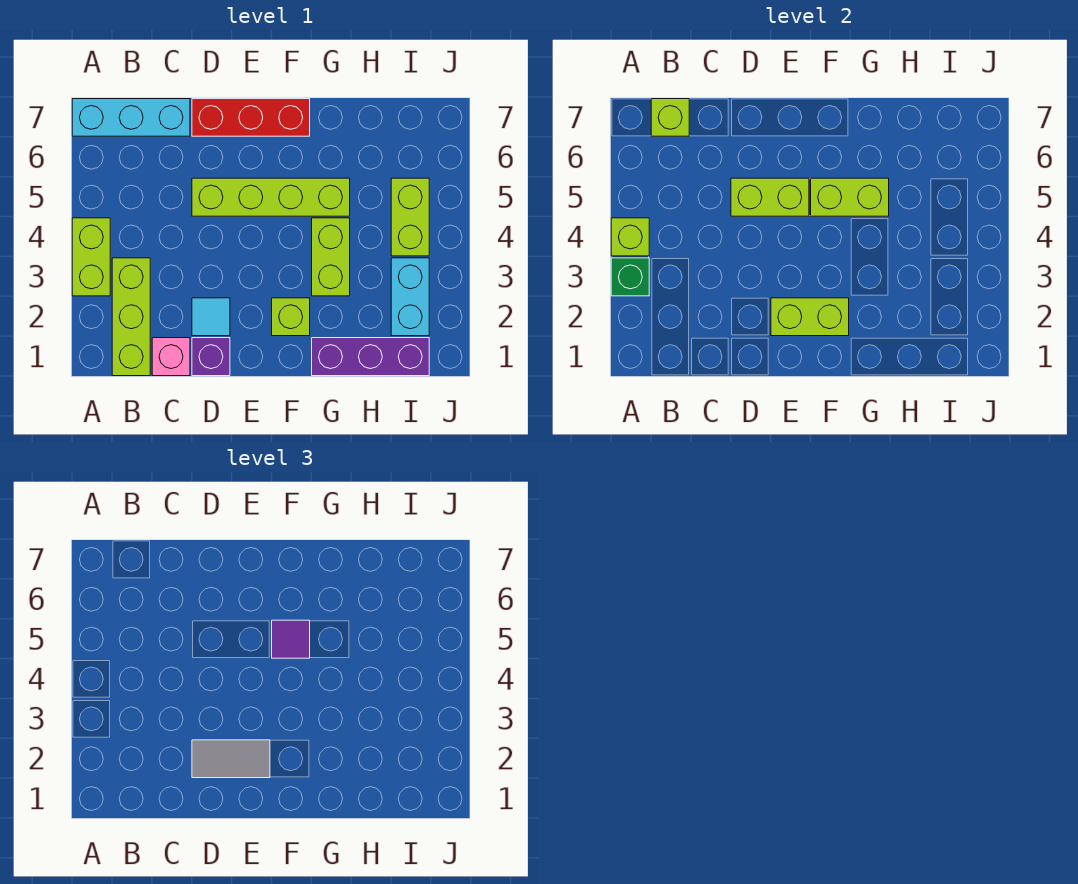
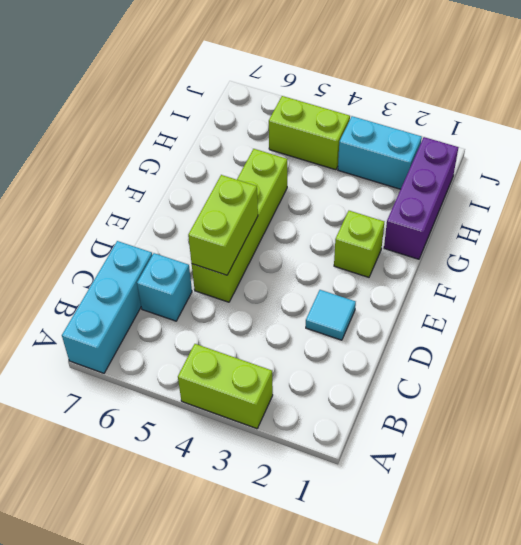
cyan brick C6 level 1 -> none
none -> lime brick B1:B3 level 1
none -> pink brick C1 level 1
none -> purple brick D1 level 1

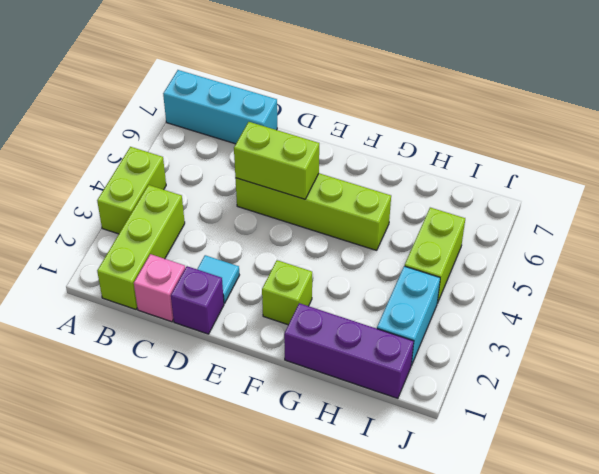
none -> red brick D7:F7 level 1
none -> lime brick G3:G4 level 1
none -> green brick A3 level 2

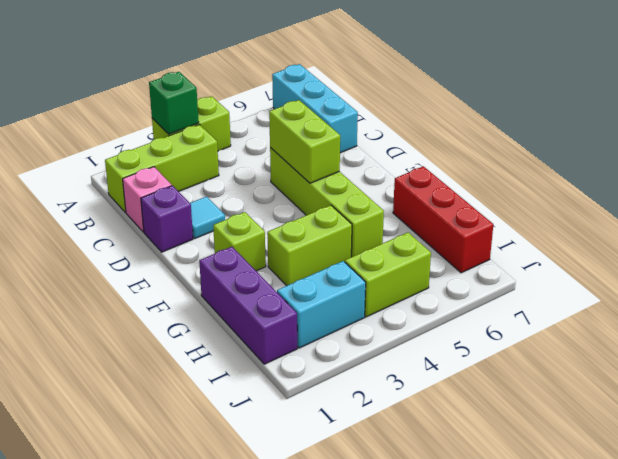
red brick G7:I7 level 1 -> red brick D7:F7 level 1
none -> lime brick A4 level 2
none -> lime brick B7 level 2
none -> lime brick E2:F2 level 2

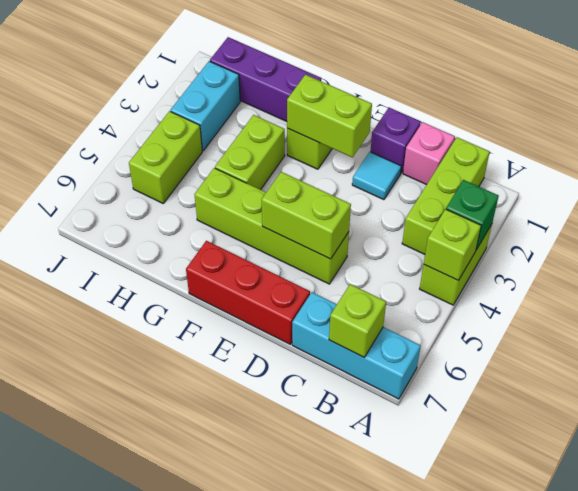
none -> lime brick F5:G5 level 2
none -> grey tile D2:E2 level 3
none -> purple tile F5 level 3

